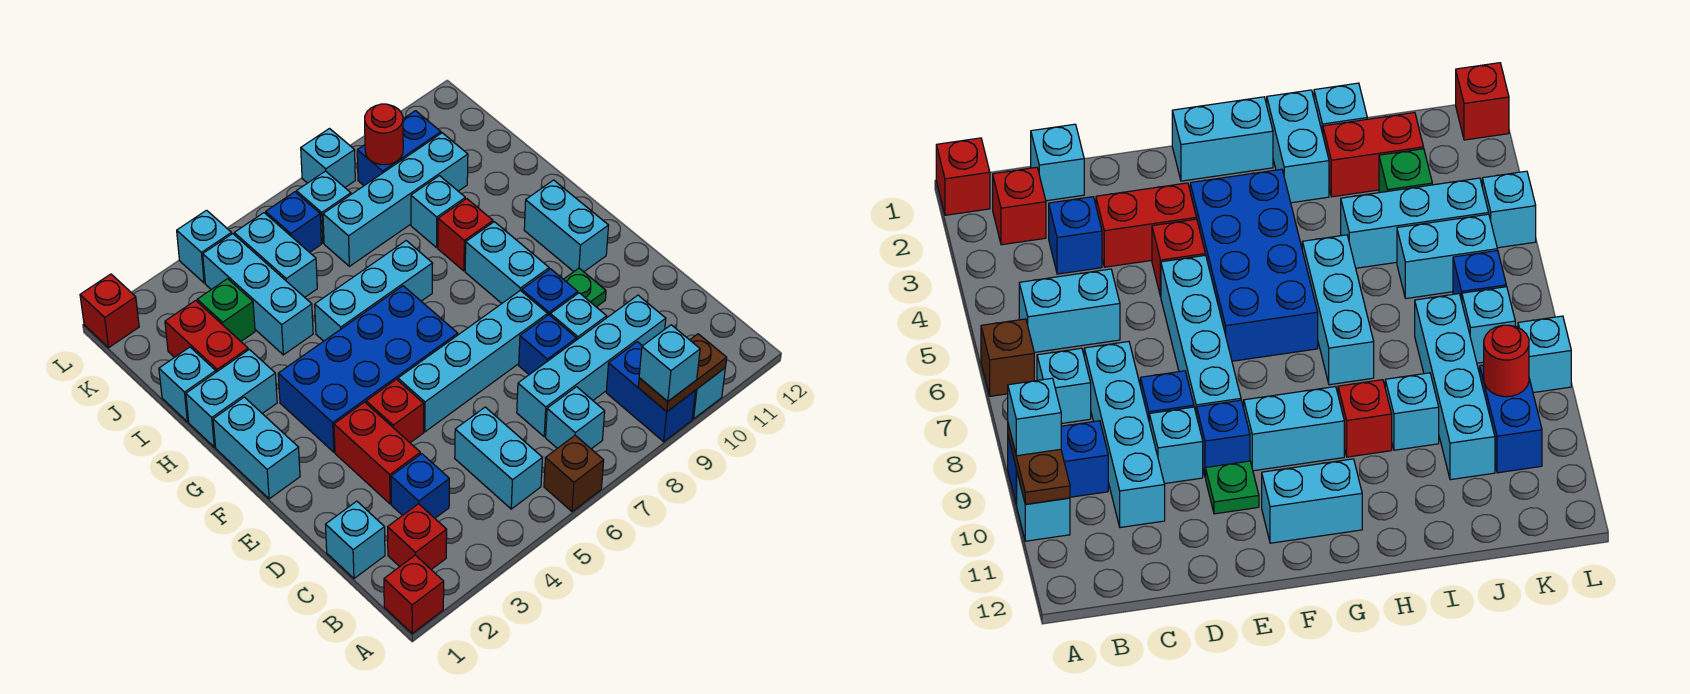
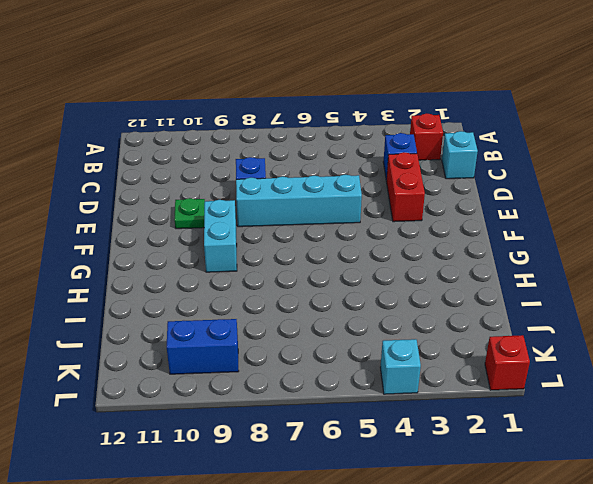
none -> red brick A1 level 1
none -> brown brick A6 level 1
none -> blue brick A9:B9 level 1
none -> cyan brick A10 level 1

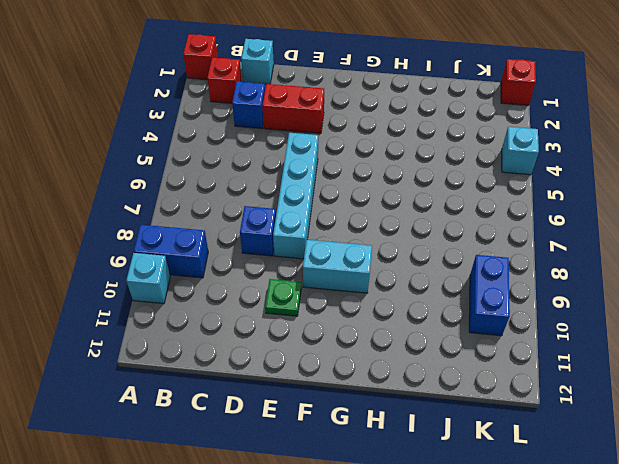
none -> brown brick A6 level 1
none -> cyan brick B5:C5 level 1
none -> cyan brick B7 level 1
none -> cyan brick C7:C10 level 1

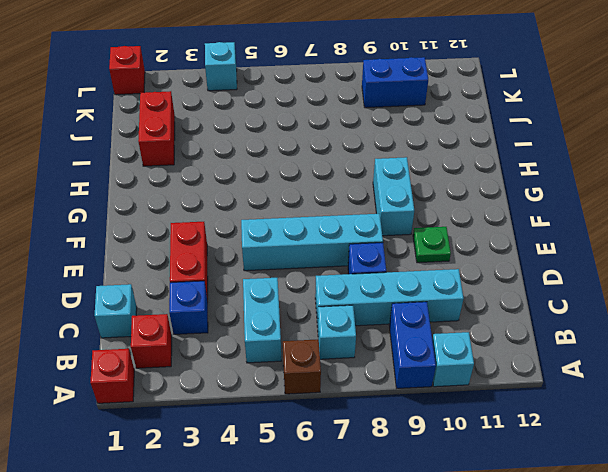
none -> cyan brick D9 level 1
none -> red brick E4 level 1
none -> blue brick E9 level 1
none -> cyan brick F1:G1 level 1

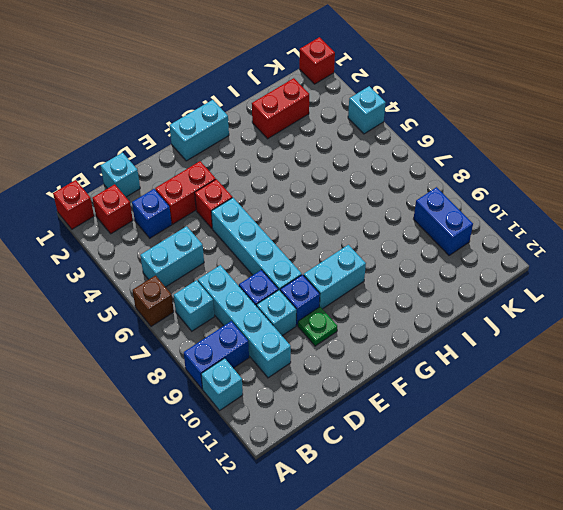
none -> blue brick F3:G6 level 1
none -> cyan brick F11:G11 level 1
none -> cyan brick H1:H2 level 1
none -> cyan brick H5:H7 level 1

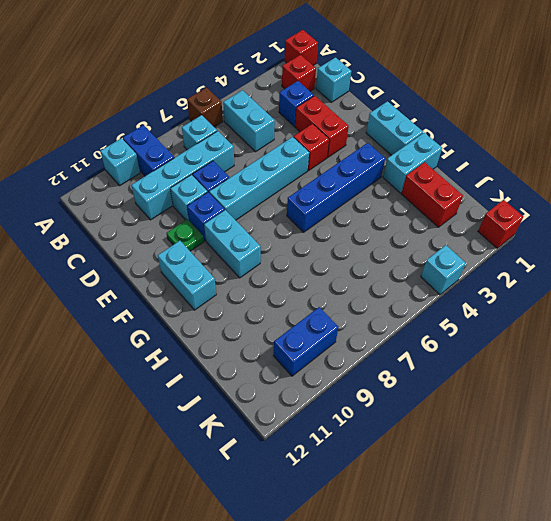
blue brick G3:G6 level 1 -> blue brick F3:G6 level 1
none -> cyan brick H5:H7 level 1
none -> red brick H9 level 1
none -> cyan brick I1 level 1
none -> cyan brick I4:K4 level 1

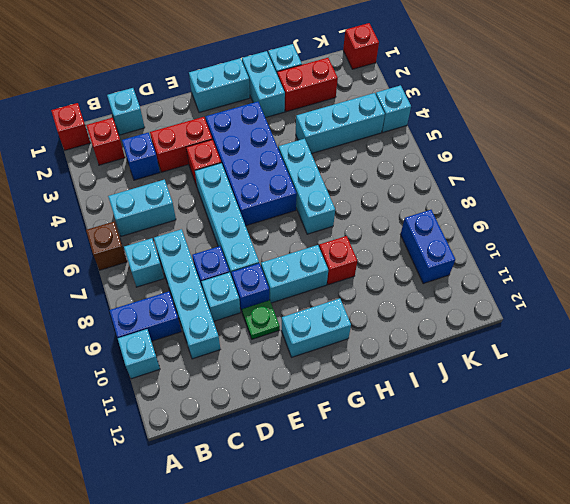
none -> cyan brick I9 level 1
none -> green brick J3 level 1
none -> cyan brick J5:K5 level 1
none -> cyan brick J7:J10 level 1

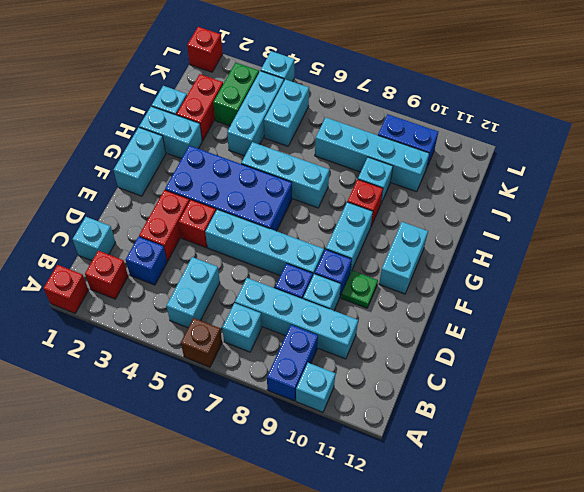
green brick J3:K3 level 1 -> green brick J3 level 1
none -> blue brick K6 level 1
none -> cyan brick K7 level 1
none -> cyan brick L8 level 1
none -> brown plate A9:A10 level 2

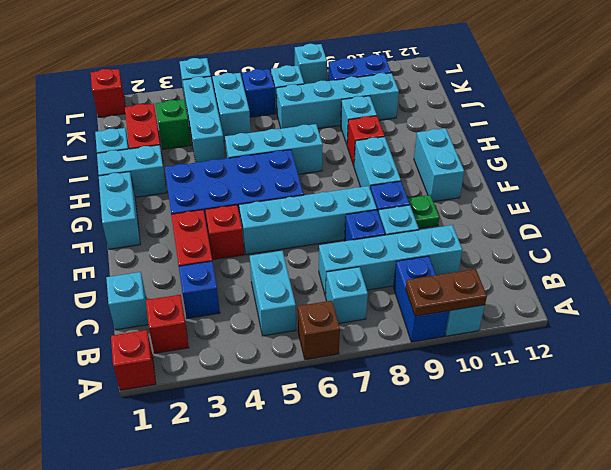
none -> red round brick K9 level 2
none -> cyan brick A9 level 3

